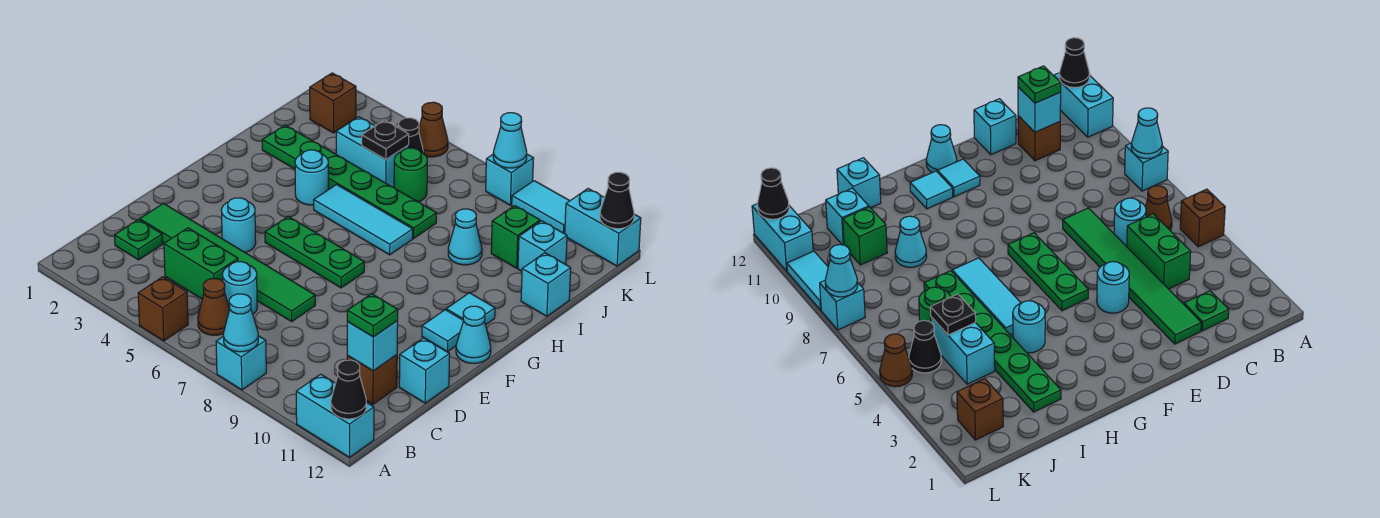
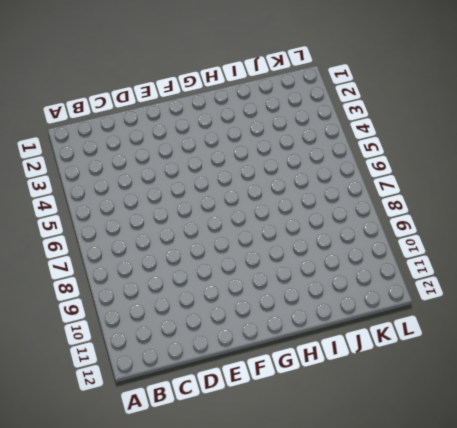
none -> brown brick A5 level 1
none -> cyan brick A8 level 1
none -> cyan brick A11:A12 level 1
none -> brown cone B6 level 1

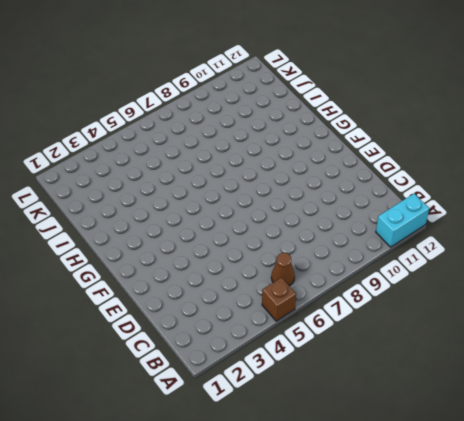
none -> cyan brick A8 level 1
none -> green plate C2 level 1
none -> green brick C4:C5 level 1
none -> cyan round brick C6 level 1

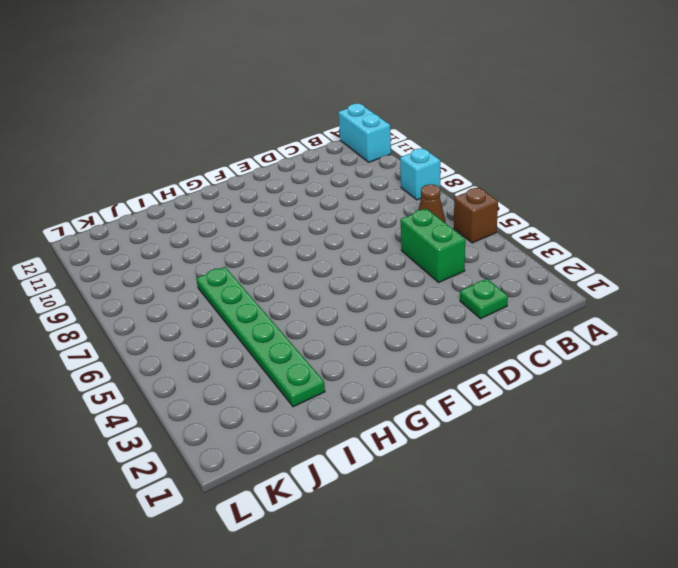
none -> cyan round brick C6 level 1
none -> brown brick C11 level 1
none -> green tile D2:D7 level 1
none -> cyan brick D12 level 1

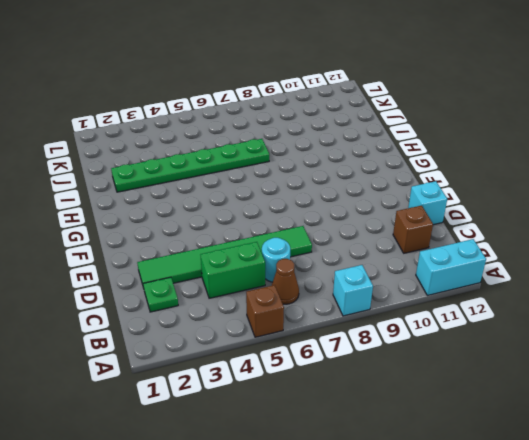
none -> cyan round brick E4 level 1
none -> green plate F5:F7 level 1
none -> cyan tile F11 level 1
none -> cyan cone F12 level 1

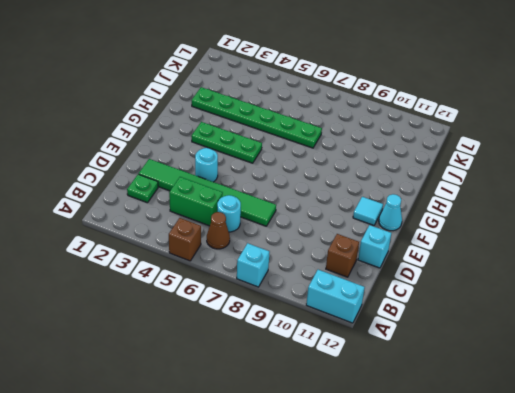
green plate G3:G5 level 1 -> green plate F5:F7 level 1
none -> cyan tile G11 level 1
none -> cyan round brick H4 level 1
none -> cyan tile H5:H7 level 1
none -> cyan cone I9 level 1

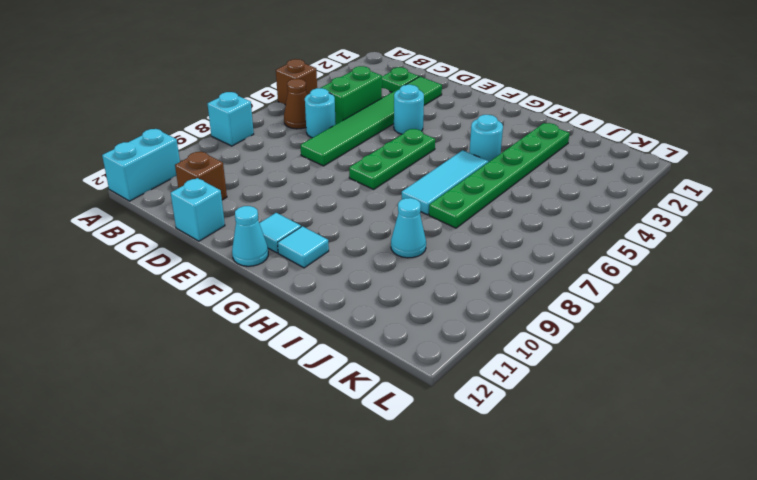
none -> cyan brick I12 level 1
none -> cyan brick J4:J5 level 1
none -> green round brick J6 level 1
none -> green brick J10 level 1

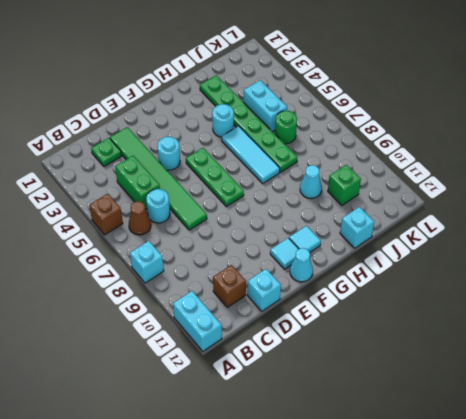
none -> cyan brick J11 level 1
none -> brown brick K2 level 1
none -> black cone K5 level 1
none -> brown cone L5 level 1

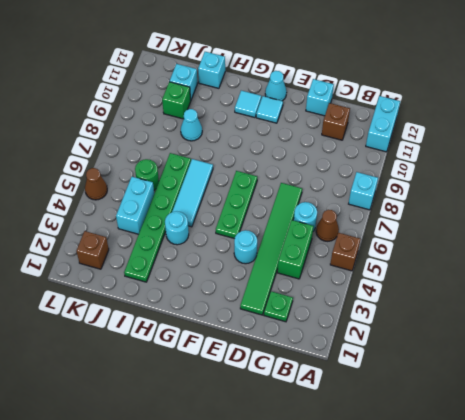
none -> black cone K5 level 1
none -> cyan brick L8 level 1
none -> cyan tile L9:L10 level 1
none -> cyan brick L11:L12 level 1

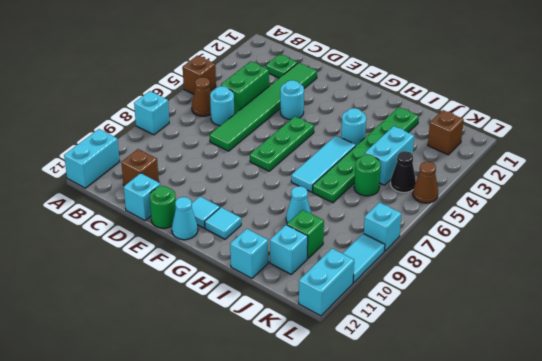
green round brick E12 level 1 -> none
none -> cyan cone A8 level 2
none -> black cone A12 level 2
none -> cyan brick C11 level 2
none -> black plate J5 level 2

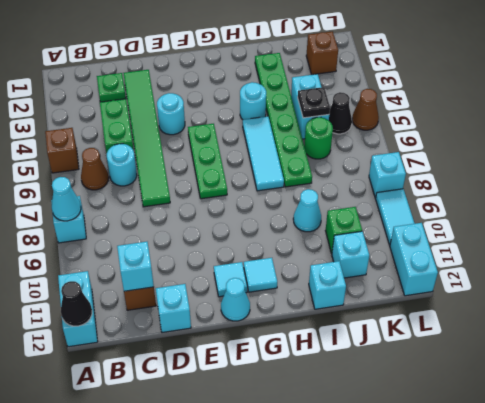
none -> cyan cone L8 level 2
none -> black cone L12 level 2
none -> green plate C11 level 3

